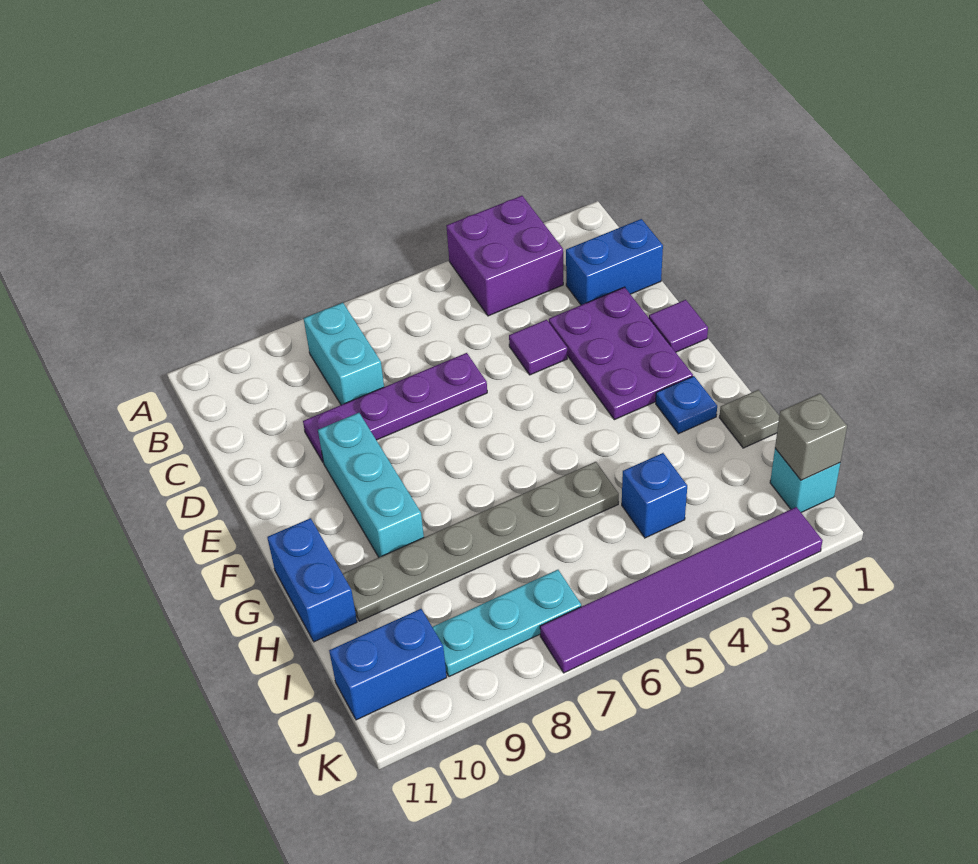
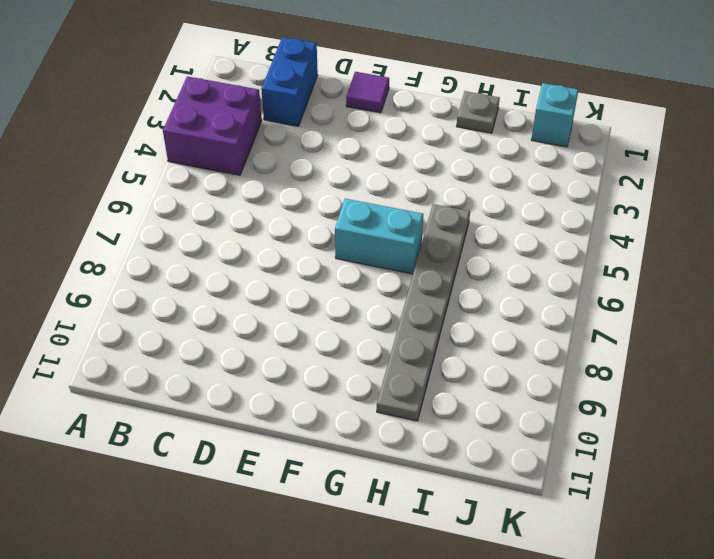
cyan brick F6:G6 level 1 -> cyan brick B8:C8 level 1
none -> purple plate D2:F3 level 1
none -> purple tile D4 level 1
none -> purple plate D6:D9 level 1

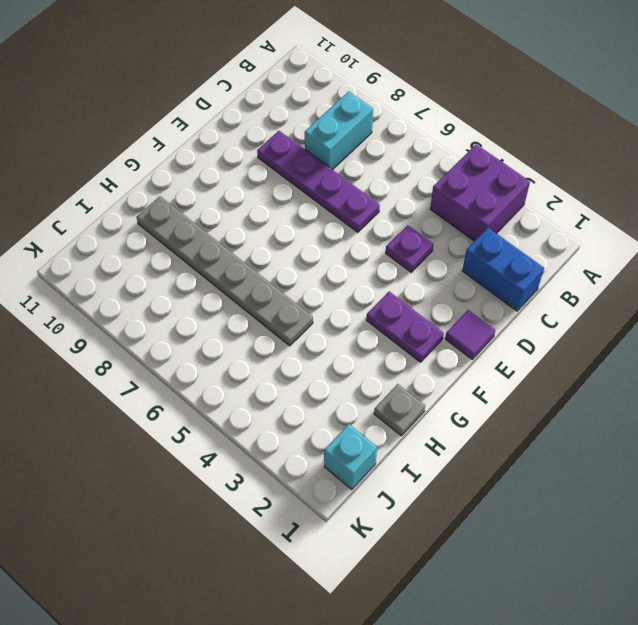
purple plate D4 level 1 -> purple tile D4 level 1
purple plate F2:F3 level 1 -> purple plate D2:F3 level 1
none -> cyan brick E9:G9 level 1
none -> blue plate G2 level 1
none -> blue brick G11:H11 level 1

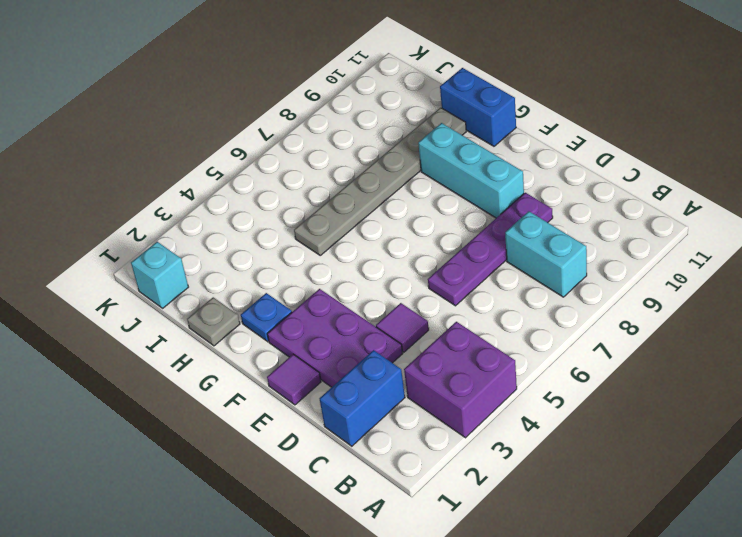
none -> blue brick I4 level 1
none -> cyan plate J7:J9 level 1
none -> blue brick J10:J11 level 1

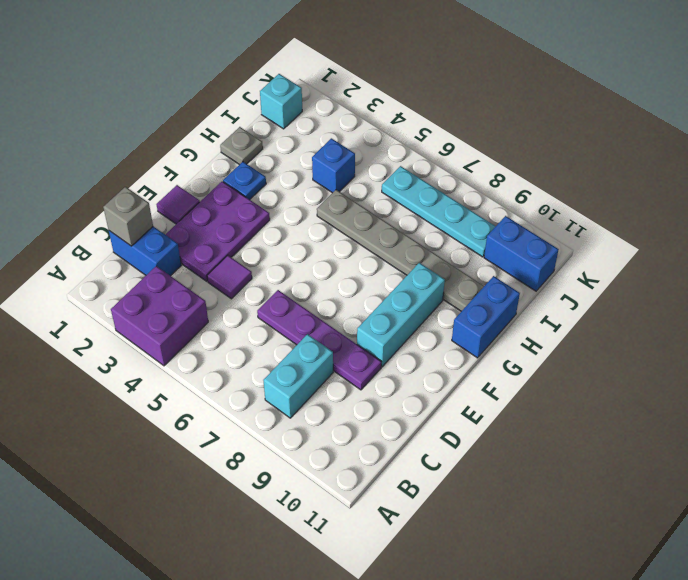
grey brick C1 level 2 -> grey brick J1 level 2
cyan plate J6:J9 level 1 -> cyan plate J7:J9 level 1
none -> purple tile K2:K7 level 1

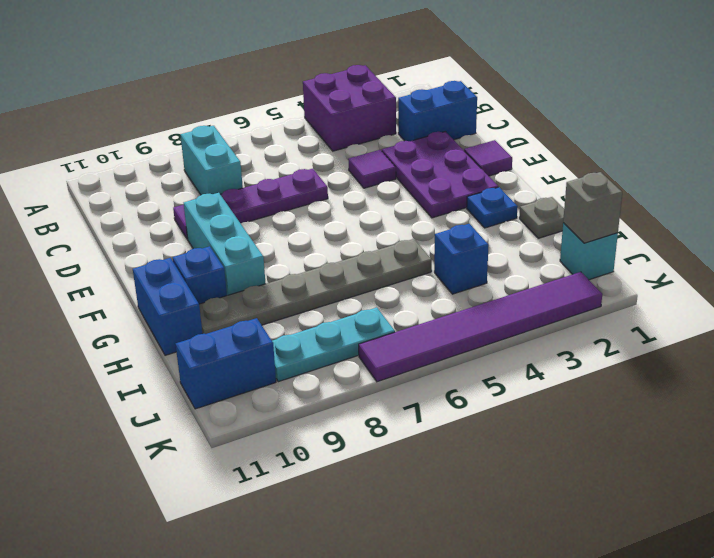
blue brick G10 level 1 -> none

